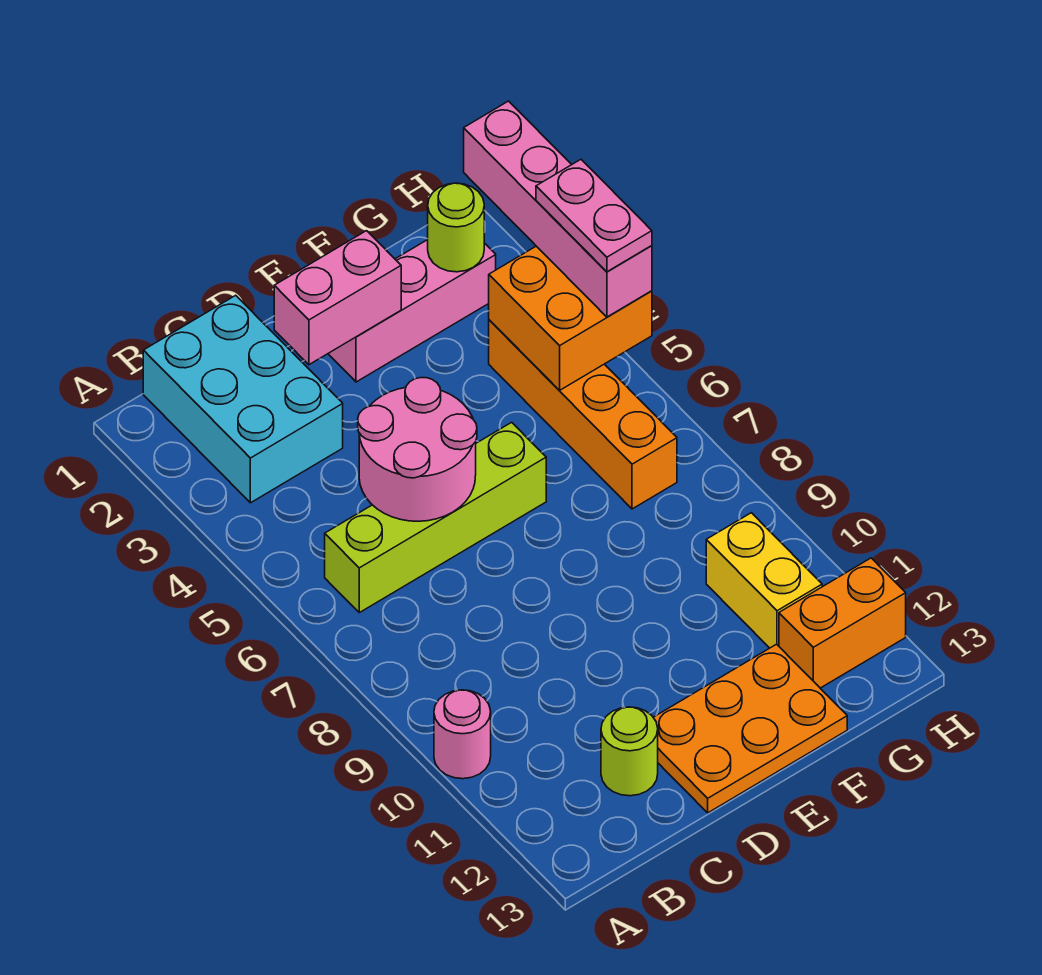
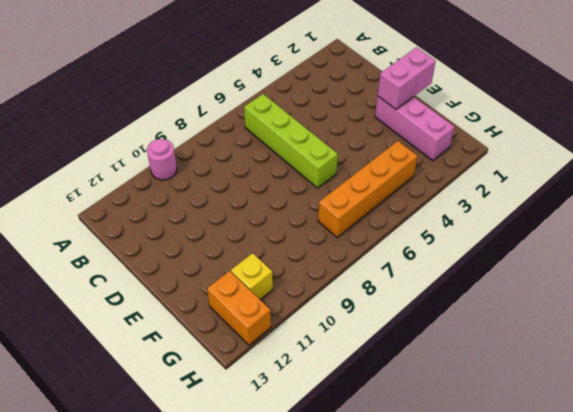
pink brick E1:E2 level 2 -> pink brick D2:E2 level 2
yellow brick G11 level 1 -> yellow brick G10:G11 level 1
none -> cyan brick B1:C3 level 1
none -> lime round brick C12 level 1
none -> orange plate D12:F13 level 1

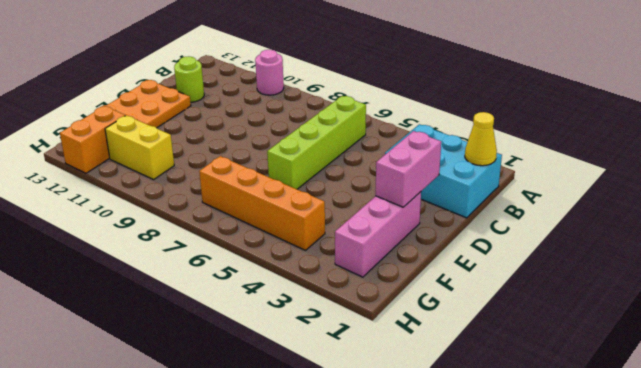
yellow cone B1 level 2 -> none
none -> pink round brick C5:D6 level 2
none -> lime round brick G2 level 2
none -> orange brick G4:H5 level 2

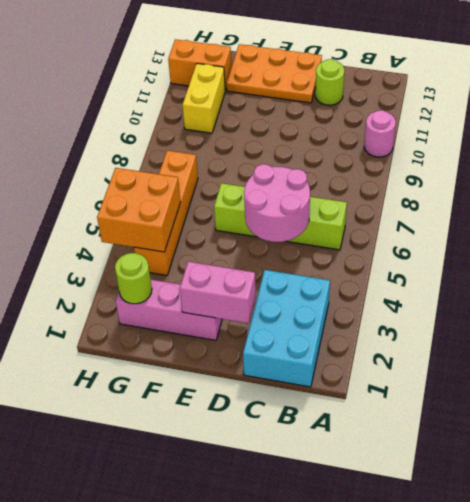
none -> pink brick H2:H5 level 3
none -> pink plate H4:H5 level 4

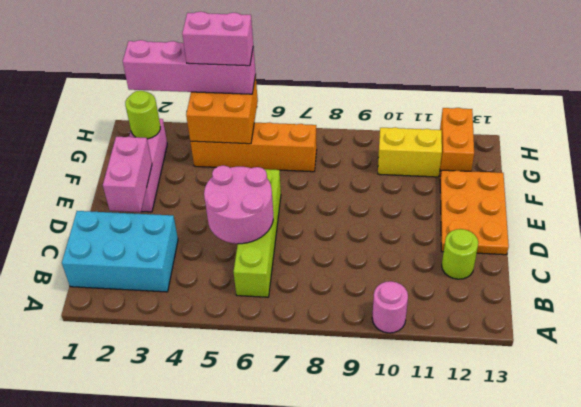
pink brick H4:H5 level 4 -> pink plate H4:H5 level 4

